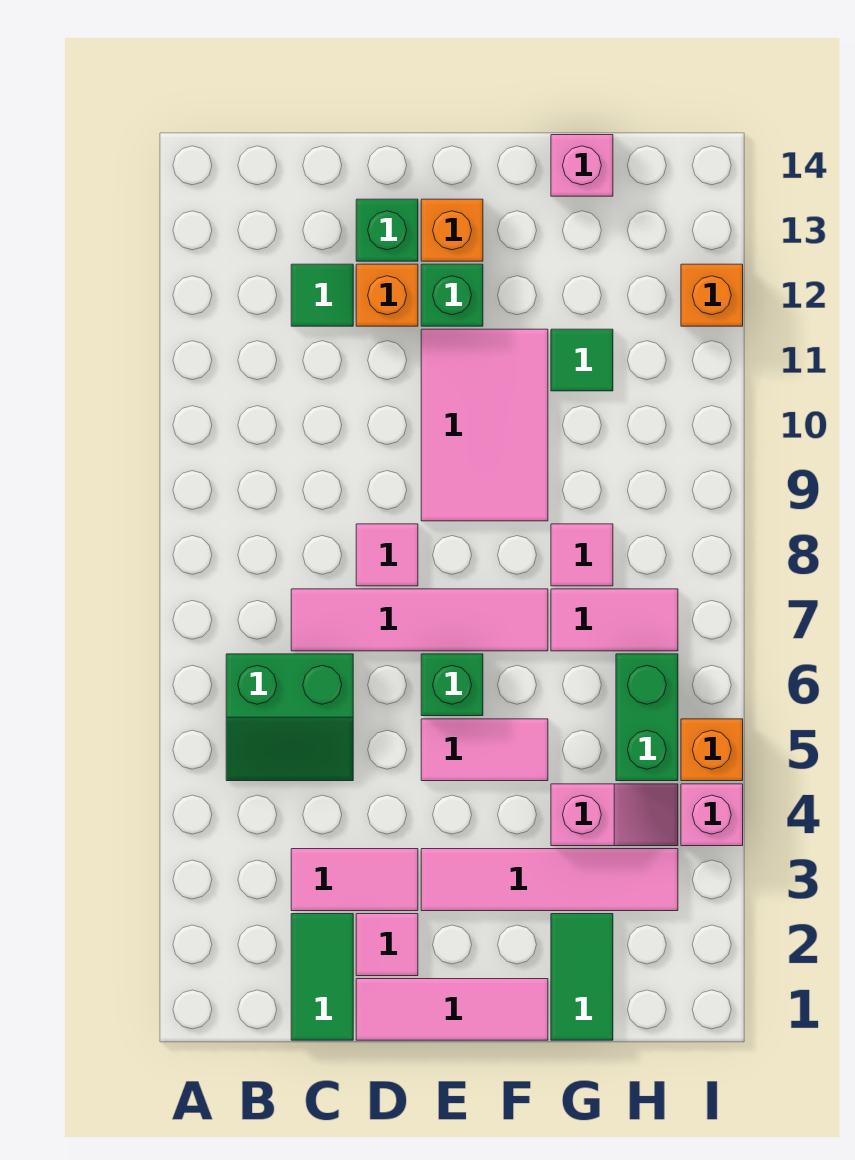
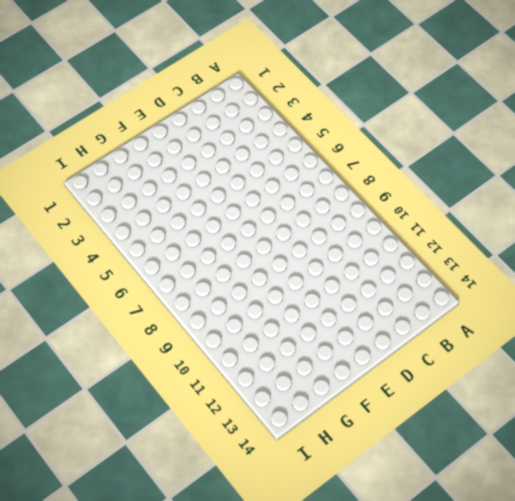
none -> green slope B5:C6 level 1 top 6
none -> green tile C1:C2 level 1
none -> pink tile C3:D3 level 1

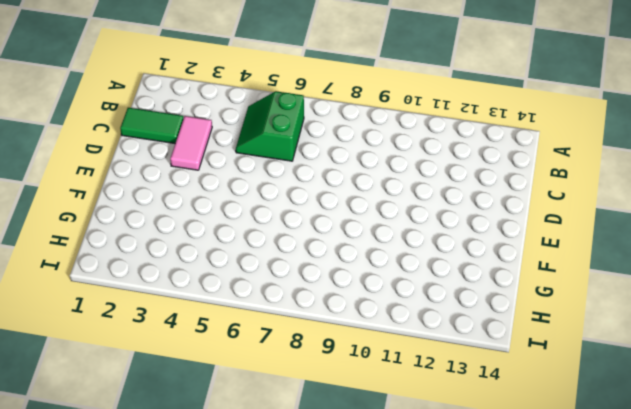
none -> pink tile C7:F7 level 1
none -> green tile C12 level 1
none -> pink tile D1:F1 level 1

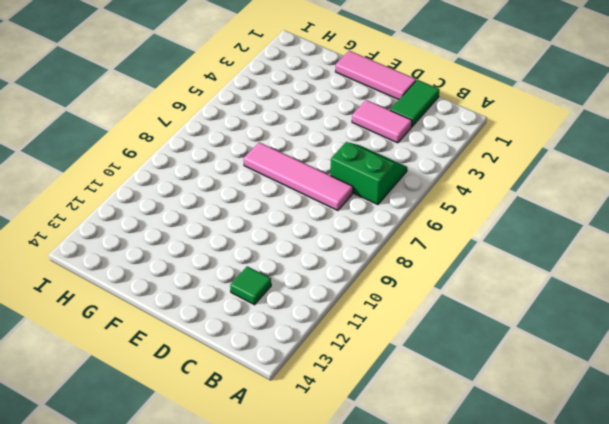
none -> pink tile D2 level 1
none -> pink tile D8 level 1
none -> orange brick D12 level 1

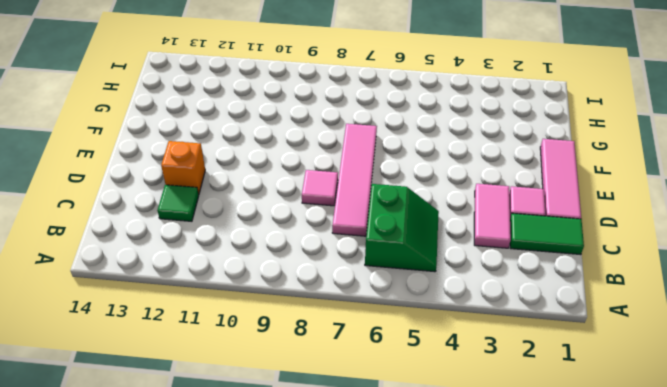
none -> green brick D13 level 1
none -> pink tile E3:H3 level 1
none -> pink tile E5:F5 level 1

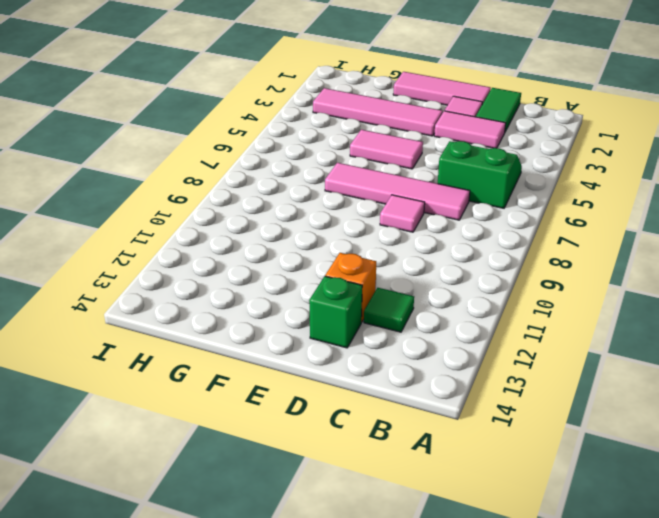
none -> green brick E6 level 1
none -> pink tile E9:F11 level 1
none -> green brick E12 level 1

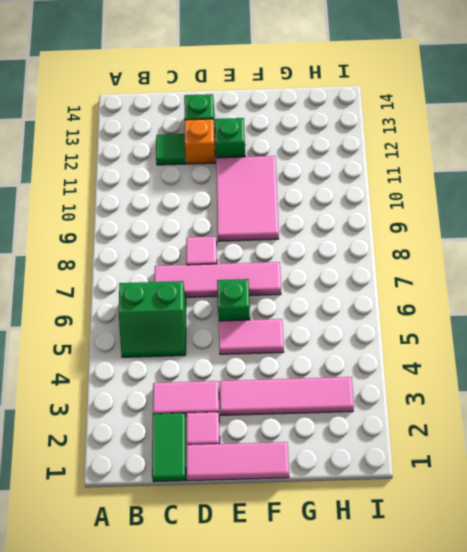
none -> orange brick E13 level 1
none -> green tile G1:G2 level 1
none -> pink slope G4:H4 level 1 top G

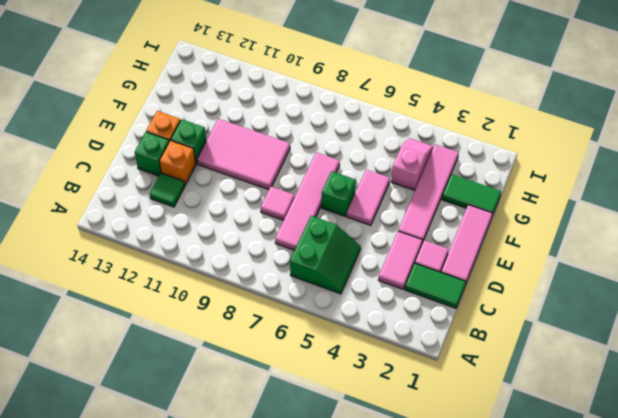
none -> pink tile G7:H7 level 1
none -> pink tile G8 level 1
none -> green tile G11 level 1

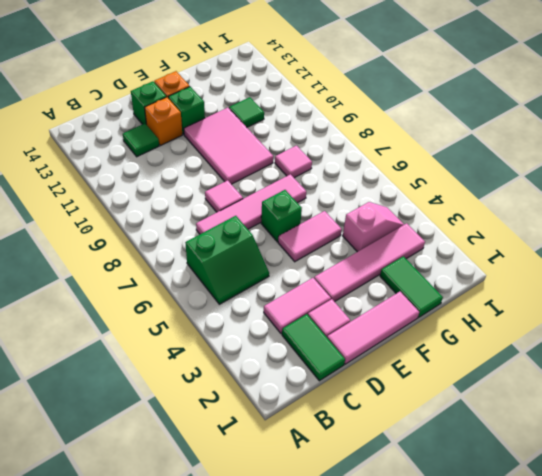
none -> pink tile G7:H7 level 1
none -> pink brick G14 level 1
none -> green brick H5:H6 level 1

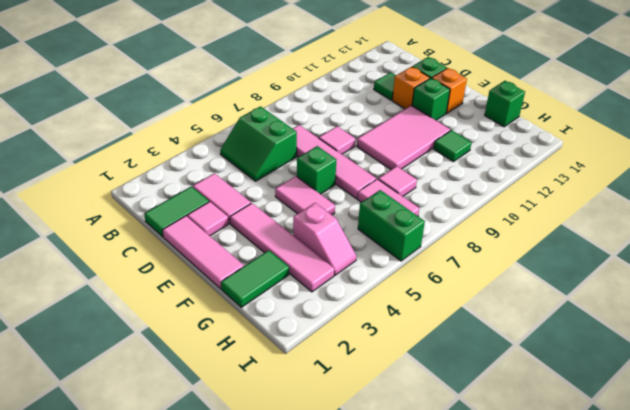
green brick G14 level 1 -> pink brick G14 level 1
green brick H6:I6 level 1 -> green brick H5:H6 level 1
none -> pink brick I4 level 1
none -> orange brick I5 level 1
none -> orange brick I12 level 1

